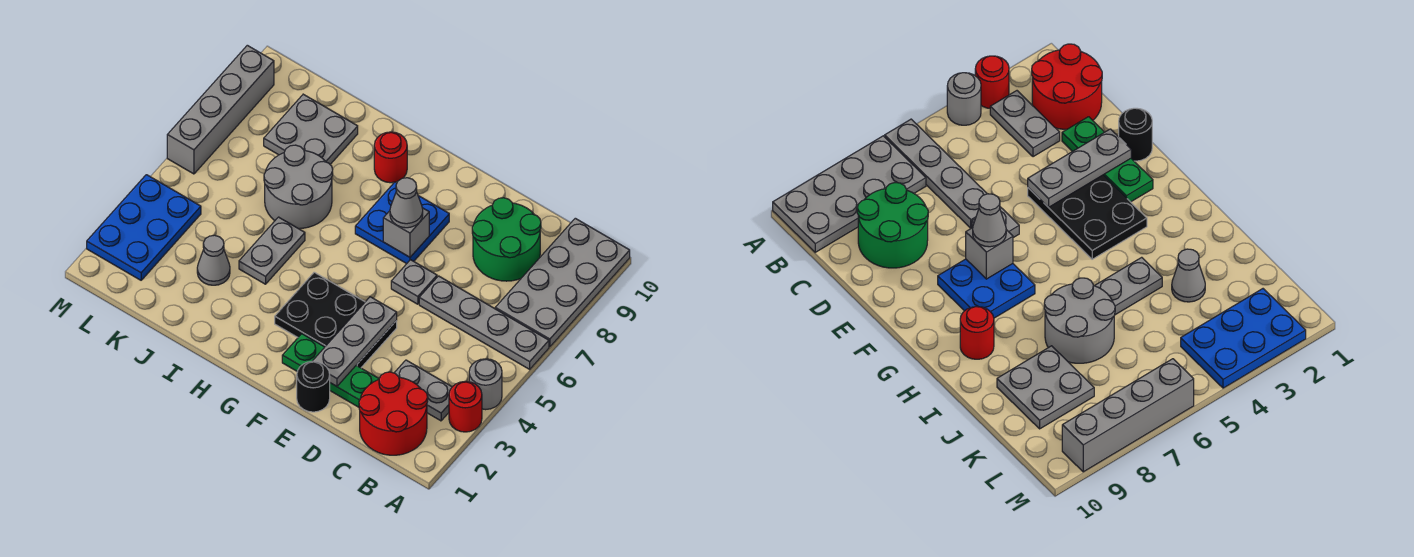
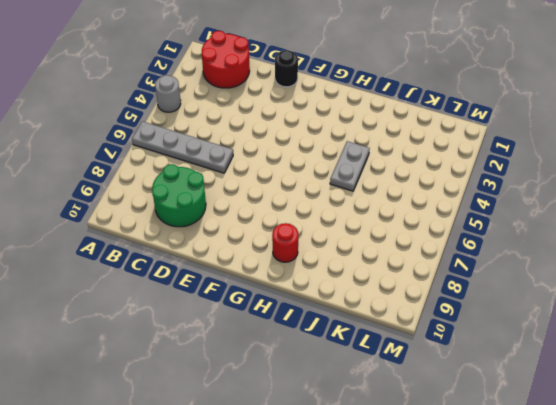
none -> red round brick A3 level 1
none -> grey plate A7:B10 level 1
none -> grey plate B3:C3 level 1

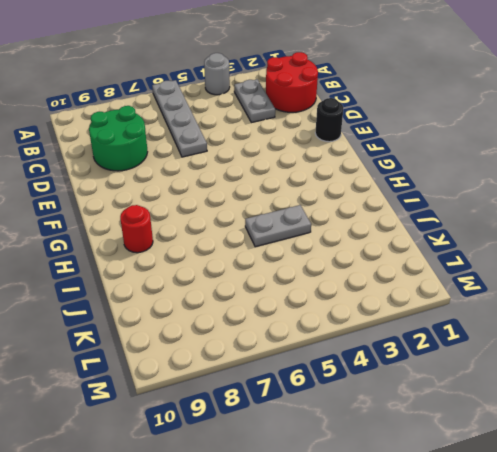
none -> red round brick A3 level 1
none -> grey plate A7:B10 level 1
none -> green plate D2:F2 level 1

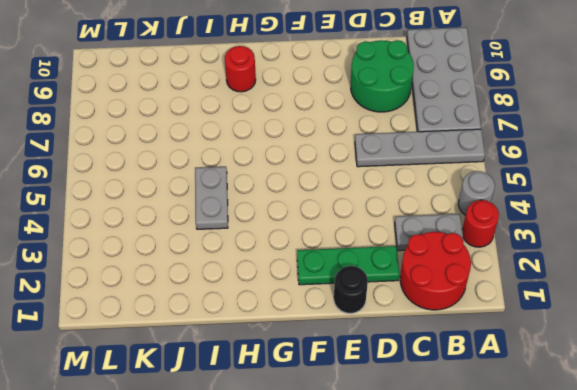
none -> black plate E3:G4 level 1
none -> grey plate E6 level 1
none -> blue plate F7:G8 level 1

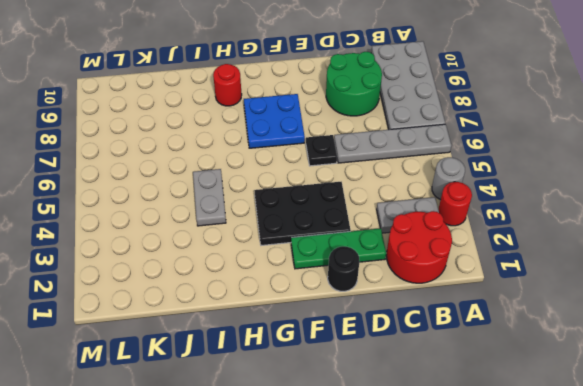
black plate E6 level 1 -> grey plate E6 level 1
none -> grey round brick I6:J7 level 1
none -> grey cone J3 level 1
none -> grey plate J8:K9 level 1

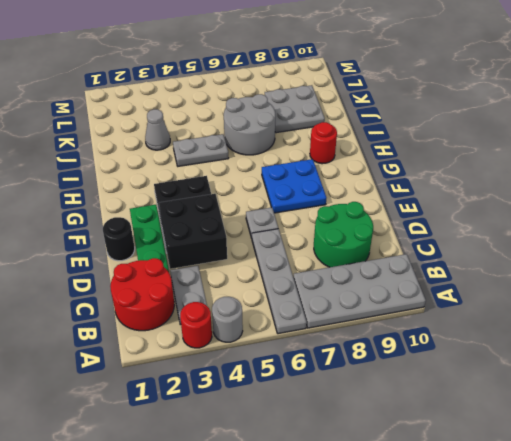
black brick D3:E4 level 2 -> grey plate E2:E4 level 2
none -> blue plate L2:M4 level 1
none -> grey brick M6:M9 level 1
none -> grey brick F7 level 2

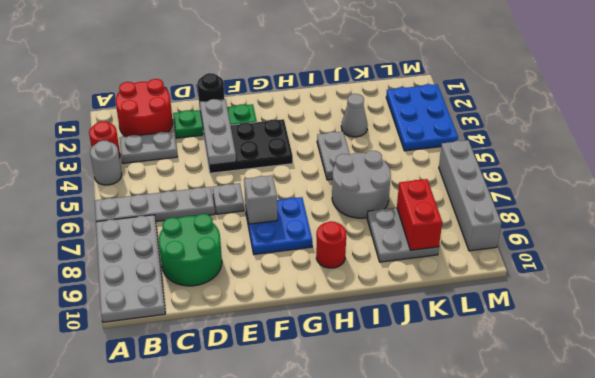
red brick K8:K9 level 2 -> none
none -> grey cone F7 level 3

